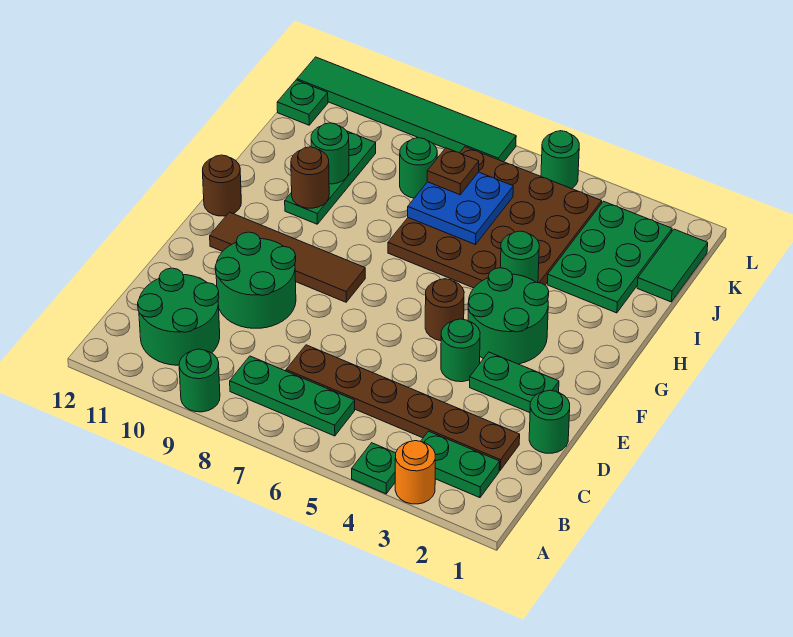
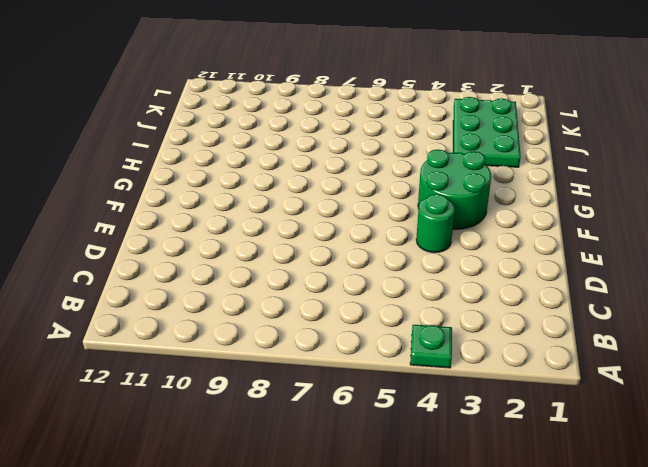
none -> orange round brick A3 level 1
none -> green round brick A9 level 1
none -> green plate B2:B3 level 1

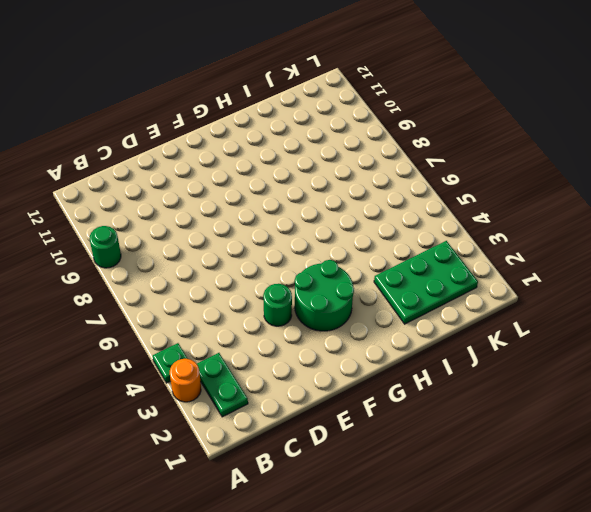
none -> green plate B6:B8 level 1
none -> green round brick B10:C11 level 1
none -> brown plate C2:C7 level 1

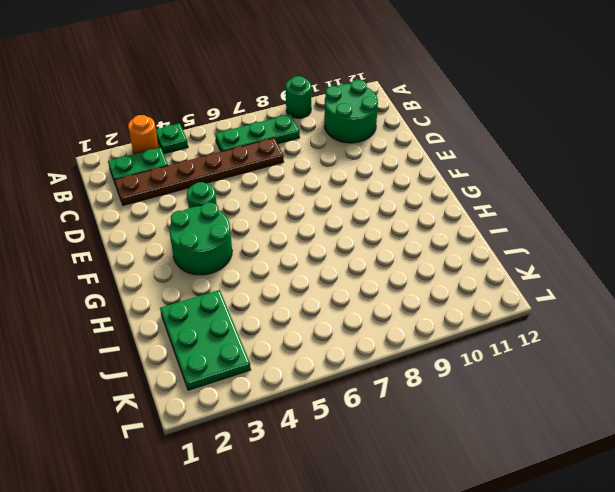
none -> green round brick D1 level 1
none -> green round brick D9:E10 level 1
none -> green plate E2:E3 level 1

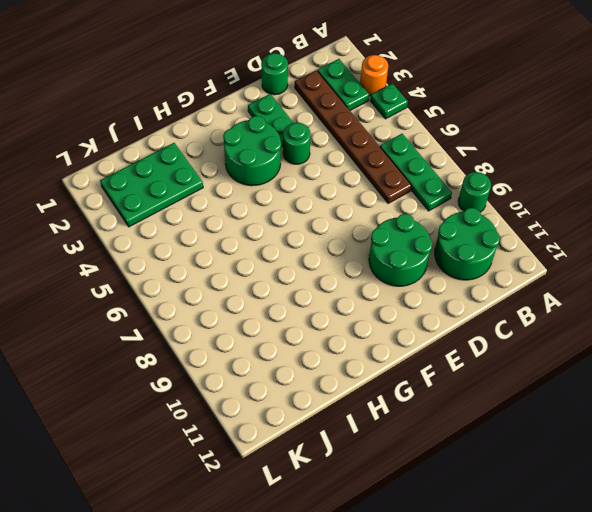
none -> brown round brick F5 level 1
none -> brown tile F8:F11 level 1
none -> brown round brick G12 level 1

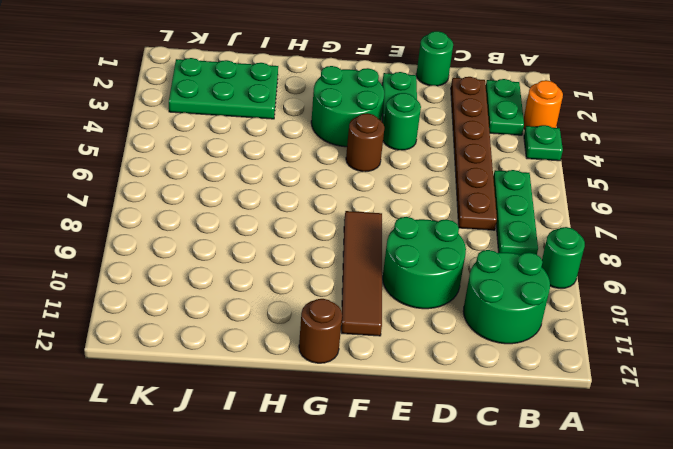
none -> brown plate H4:K7 level 1
none -> green plate H10:J10 level 1
none -> green tile J1:K1 level 1

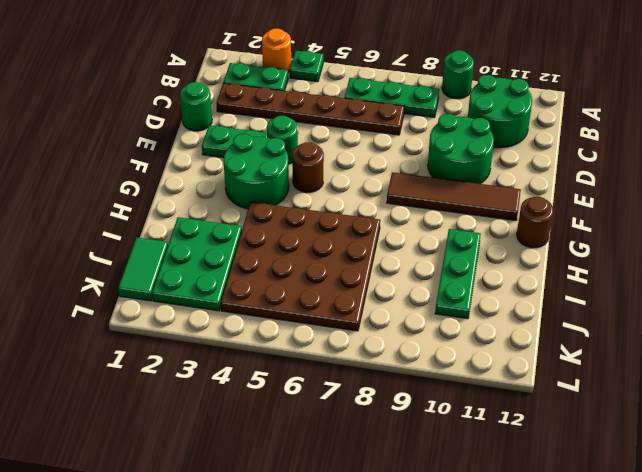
none -> green round brick J8 level 1
none -> green plate K12 level 1
none -> green round brick L5 level 1

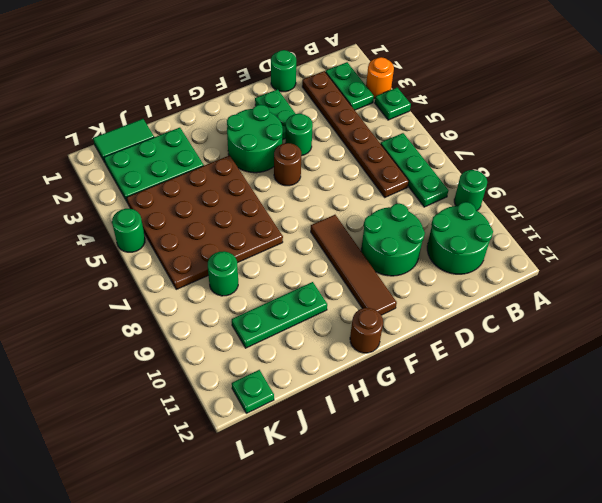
none -> green tile L7:L12 level 1
none -> green round brick H4 level 2
none -> brown round brick H10 level 2

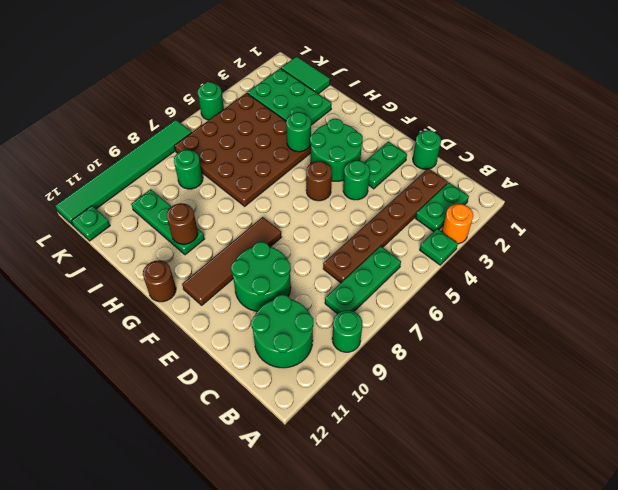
none -> blue plate I6:J7 level 2
none -> green round brick I10 level 2
none -> brown plate J7 level 3

